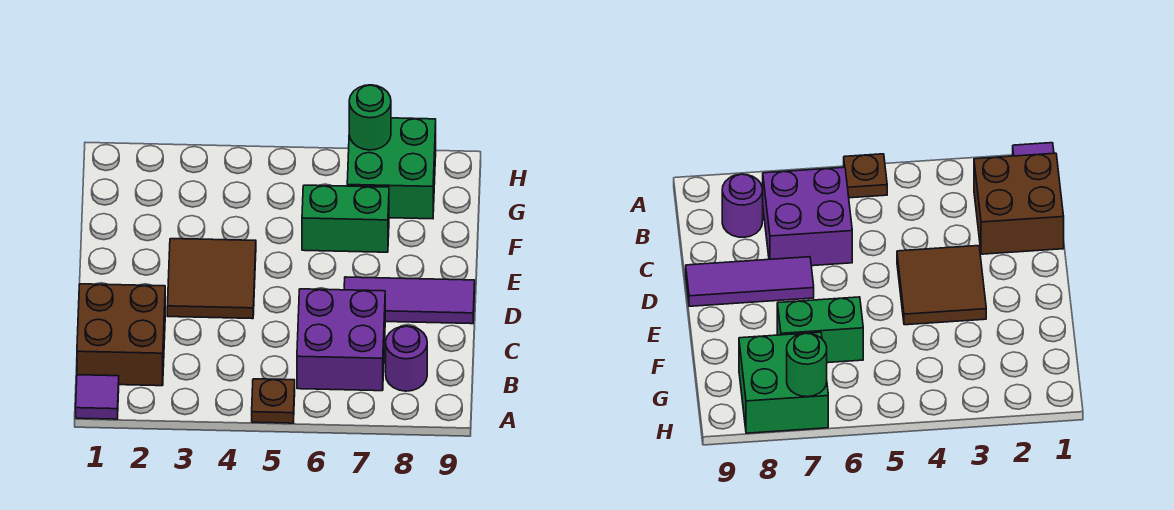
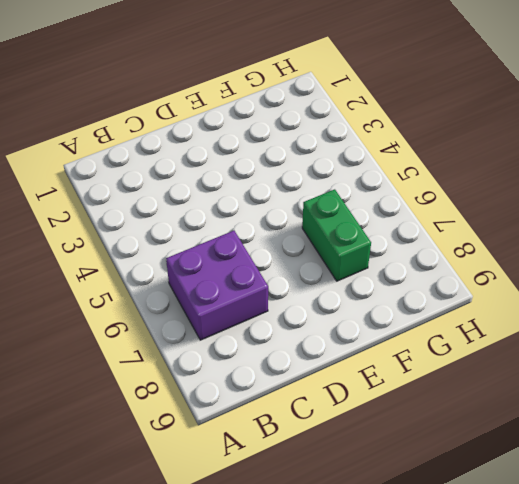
none -> purple tile A1 level 1
none -> brown plate A5 level 1

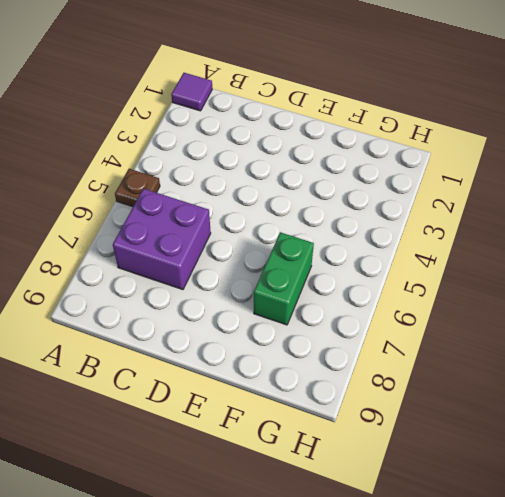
none -> brown brick B1:C2 level 1
none -> purple round brick B8 level 1

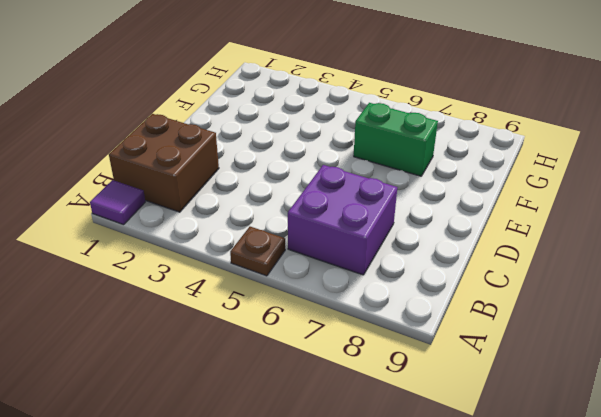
none -> purple round brick B8 level 1
none -> brown tile D3:E4 level 1

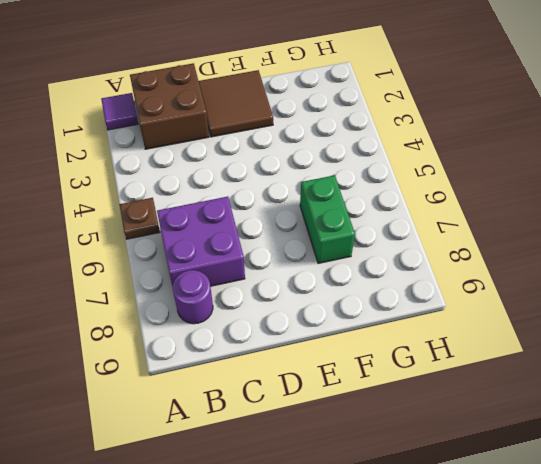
brown tile D1:E2 level 1 -> brown tile D3:E4 level 1
none -> purple tile D7:D9 level 1
none -> green brick G7:H8 level 1

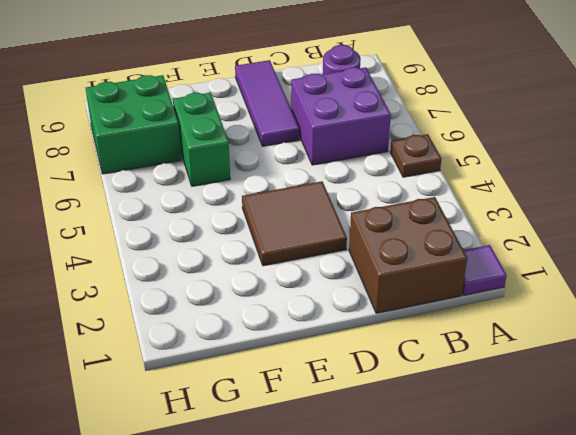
none -> green round brick H7 level 2

